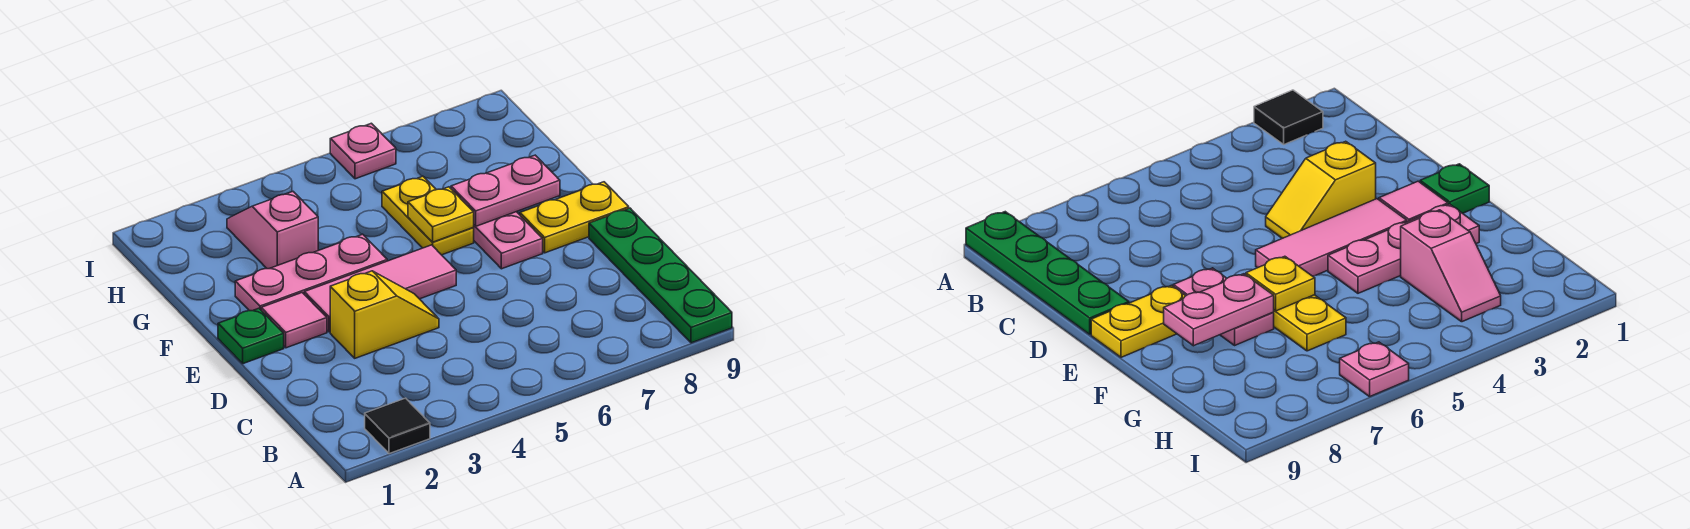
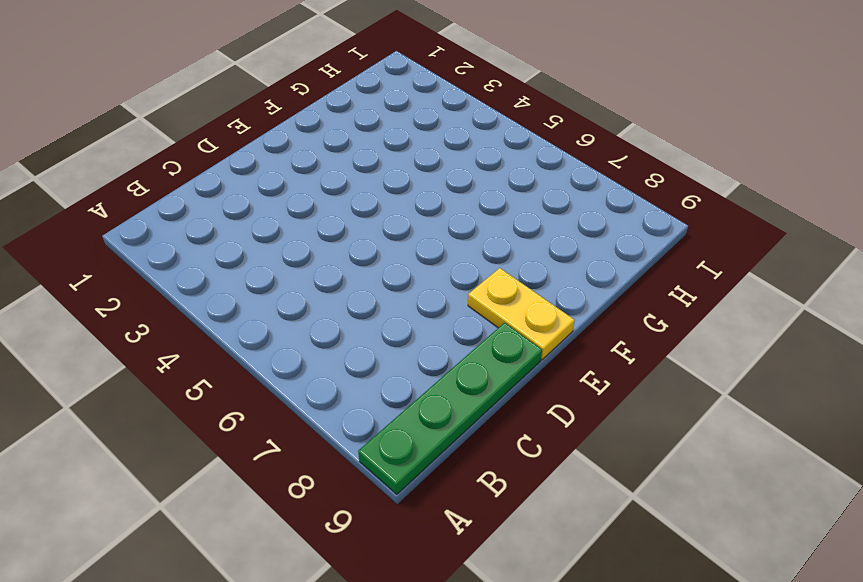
none -> black tile A2 level 1
none -> yellow slope D3:D4 level 1 top 3
none -> green plate E1 level 1

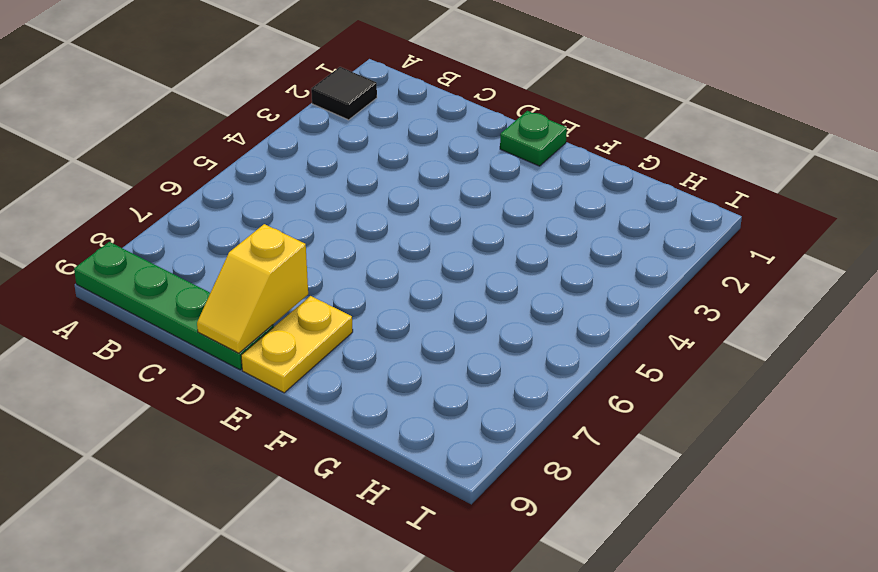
yellow slope D8:D9 level 2 top 8 -> yellow slope D3:D4 level 1 top 3
none -> pink tile E2 level 1
none -> pink tile E3:E5 level 1
none -> pink plate E7:F7 level 1

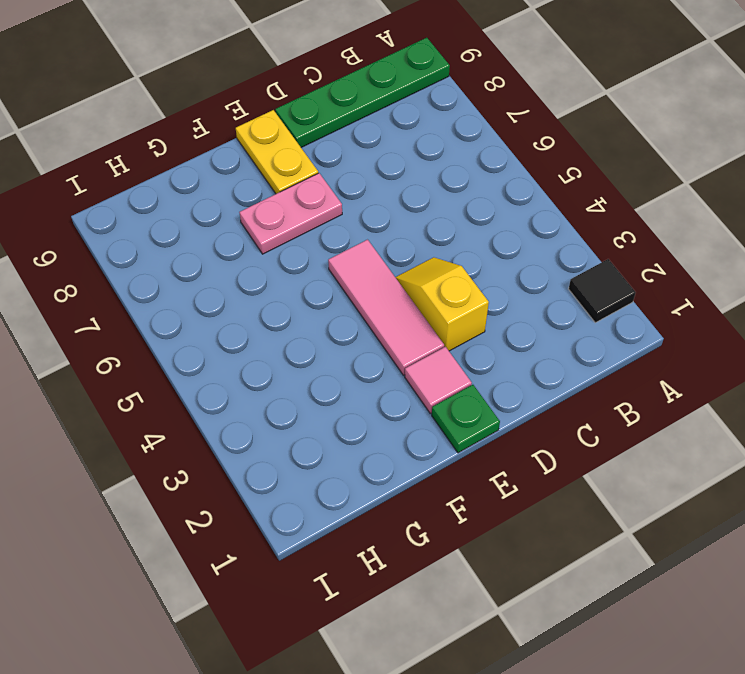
none -> pink plate F2:F4 level 1
none -> yellow plate F6:G6 level 1
none -> pink slope G3:H3 level 1 top G

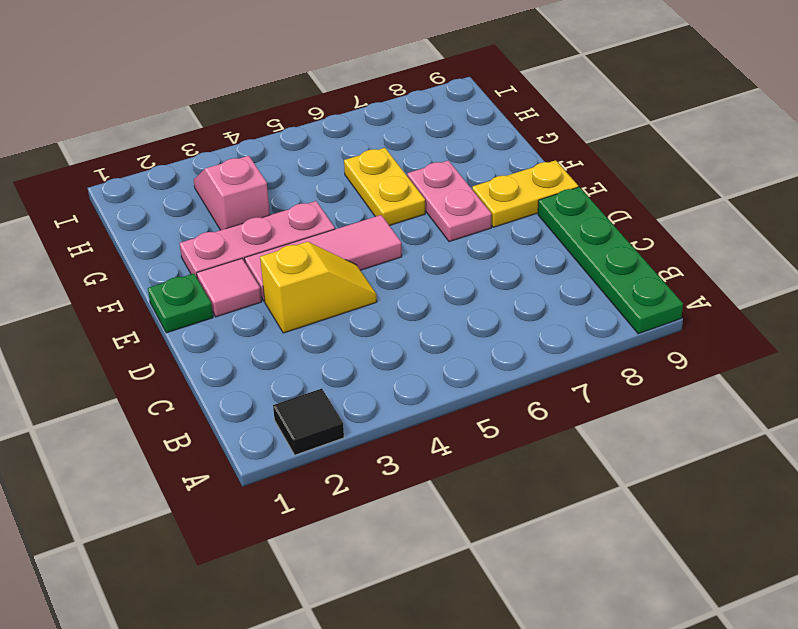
none -> pink plate I6 level 1
none -> yellow plate F6 level 2
none -> pink plate F7:F8 level 2

